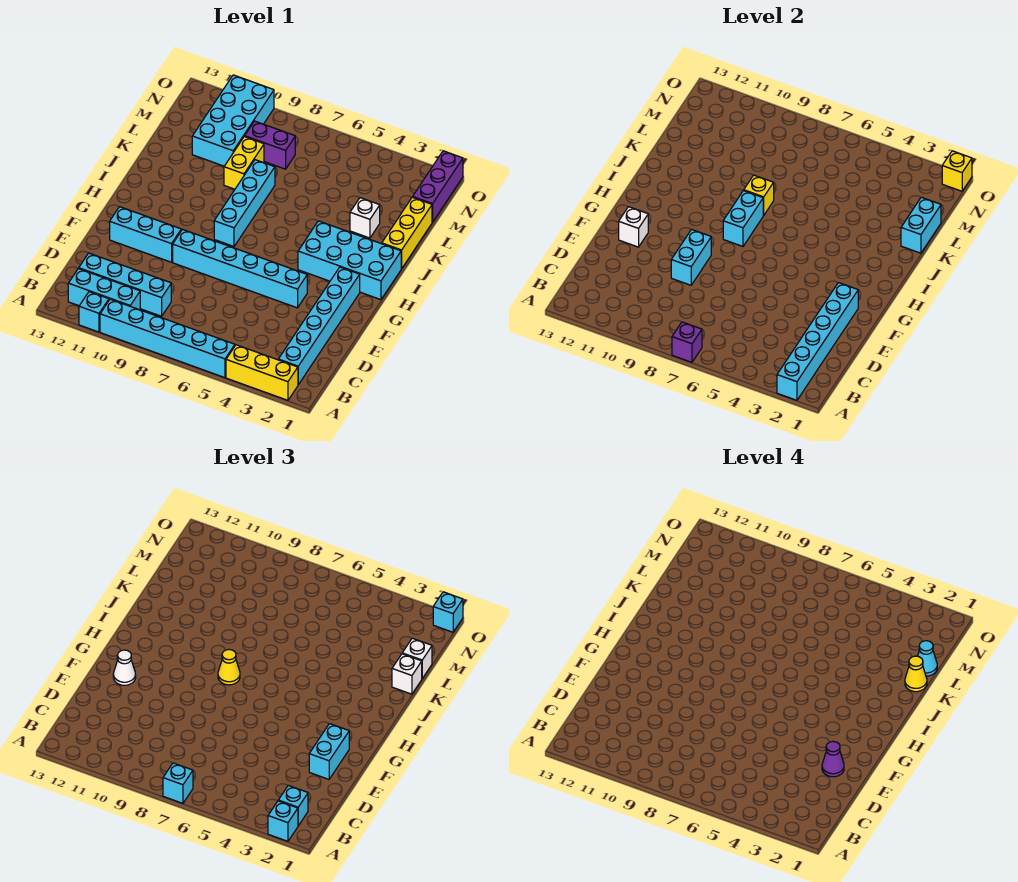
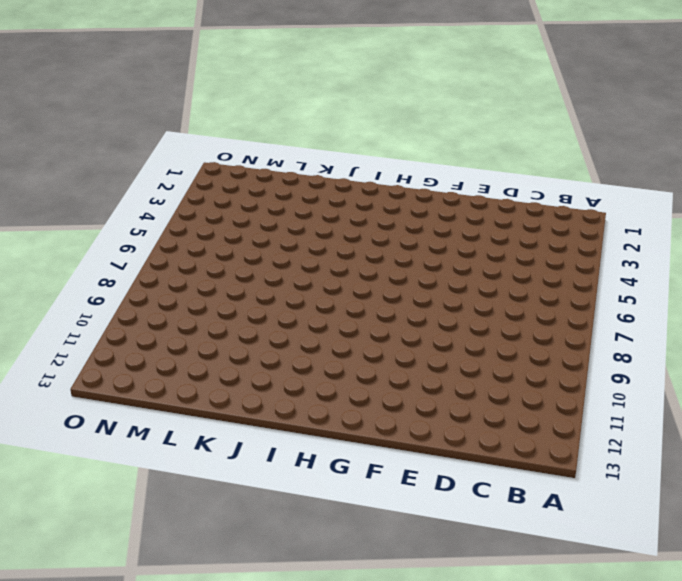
none -> yellow brick A2:A4 level 1
none -> cyan brick A5:A10 level 1
none -> cyan brick A11 level 1
none -> cyan brick B2:G2 level 1

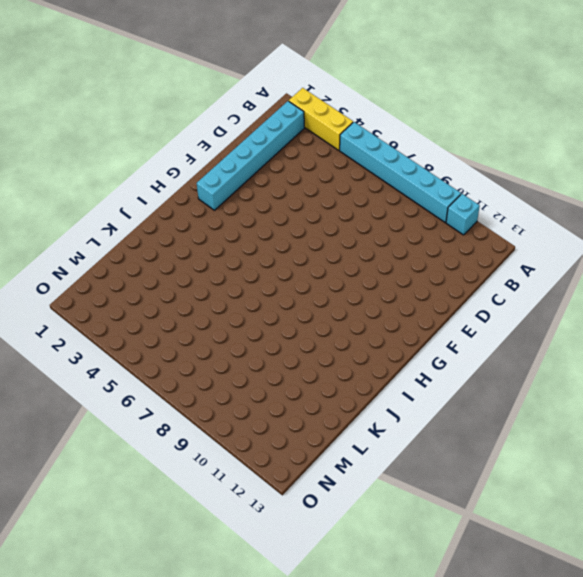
none -> cyan brick B10:B12 level 1
none -> cyan brick C9:C12 level 1
none -> cyan brick F4:F9 level 1
none -> cyan brick F10:F12 level 1

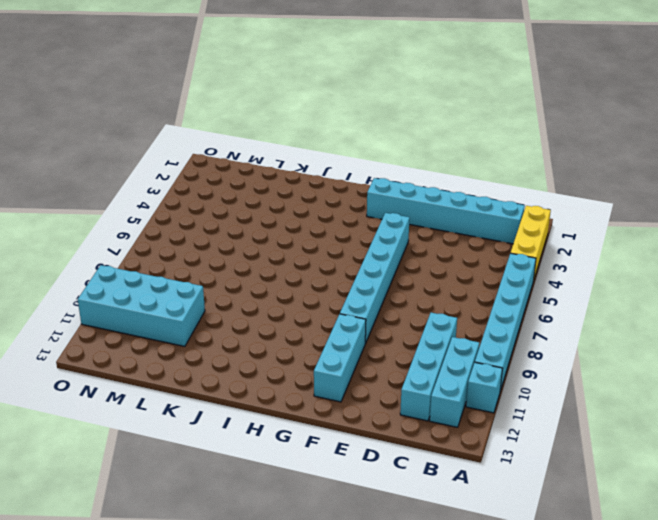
none -> cyan brick H1:I4 level 1
none -> cyan brick H8:K8 level 1
none -> yellow brick J1:L1 level 1
none -> white brick K3 level 1

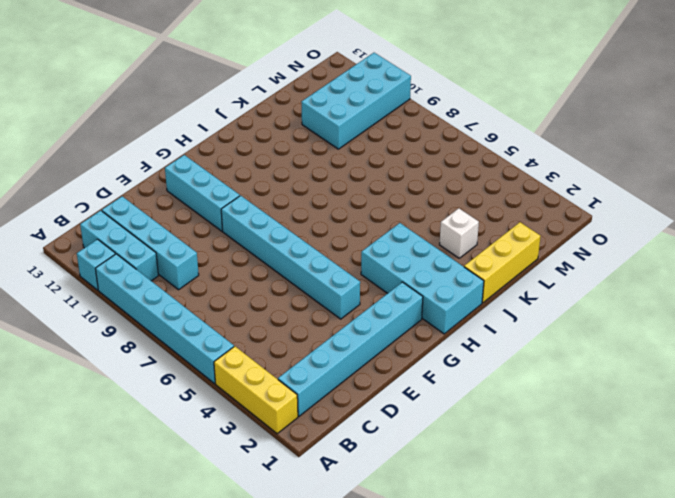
none -> cyan brick H8:K8 level 1
none -> yellow brick K9:L9 level 1
none -> purple brick M1:O1 level 1
none -> purple brick M8:M9 level 1

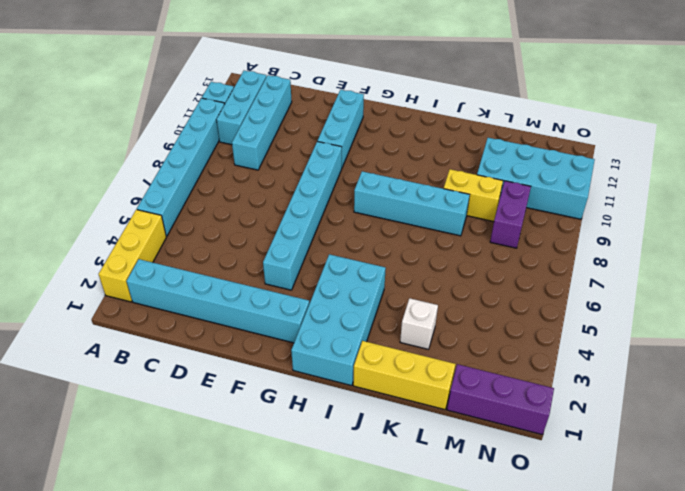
none -> cyan brick A2:F2 level 2
none -> purple brick A7 level 2
none -> cyan brick E9:F9 level 2
none -> white brick F12 level 2

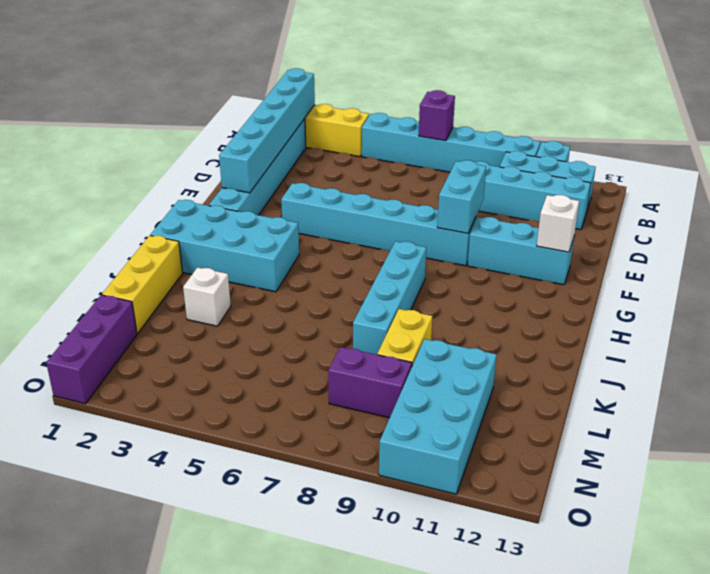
none -> cyan brick H8:I8 level 2
none -> yellow brick J8 level 2
none -> cyan brick K1:L1 level 2
none -> yellow brick O1 level 2

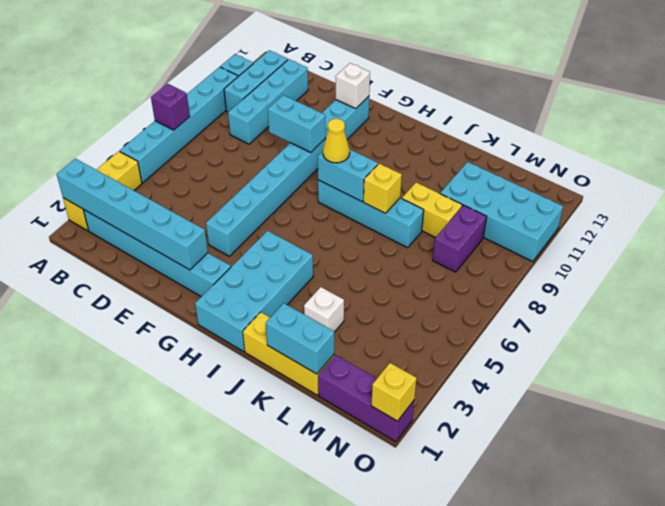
none -> cyan brick A2 level 3
none -> cyan brick A7 level 3
none -> cyan brick B2 level 3
none -> cyan brick E2:F2 level 3

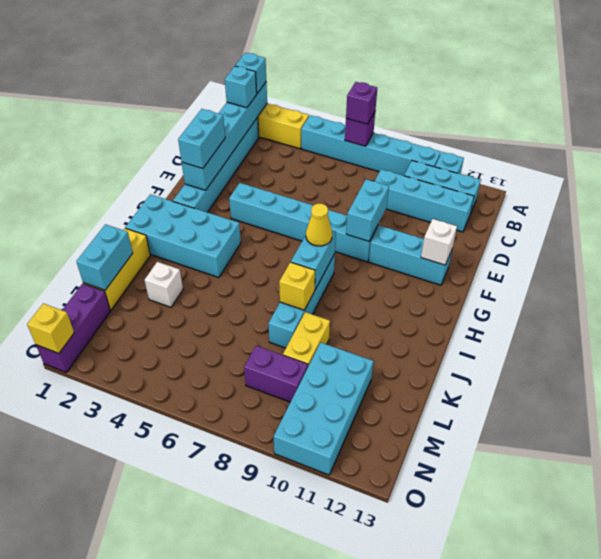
purple brick A7 level 3 -> cyan brick A7 level 3
none -> white cone F12 level 3
none -> white brick K1 level 3
none -> white brick L1 level 3
none -> cyan brick O1 level 3

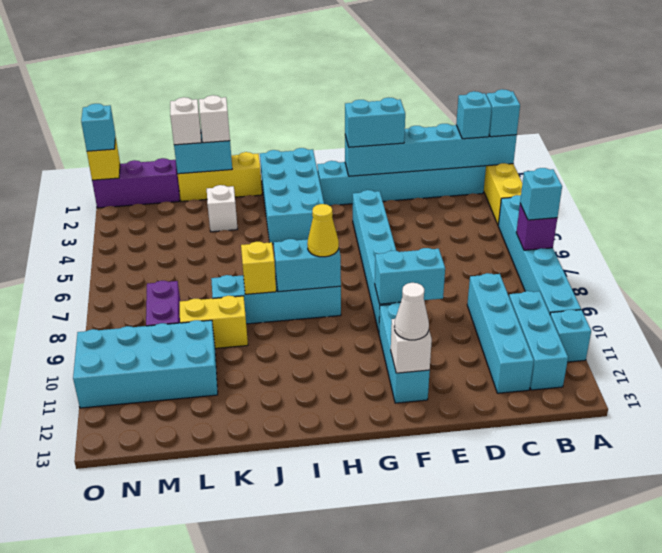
none -> purple cone E2 level 4
none -> yellow cone K1 level 4
none -> cyan cone L1 level 4

